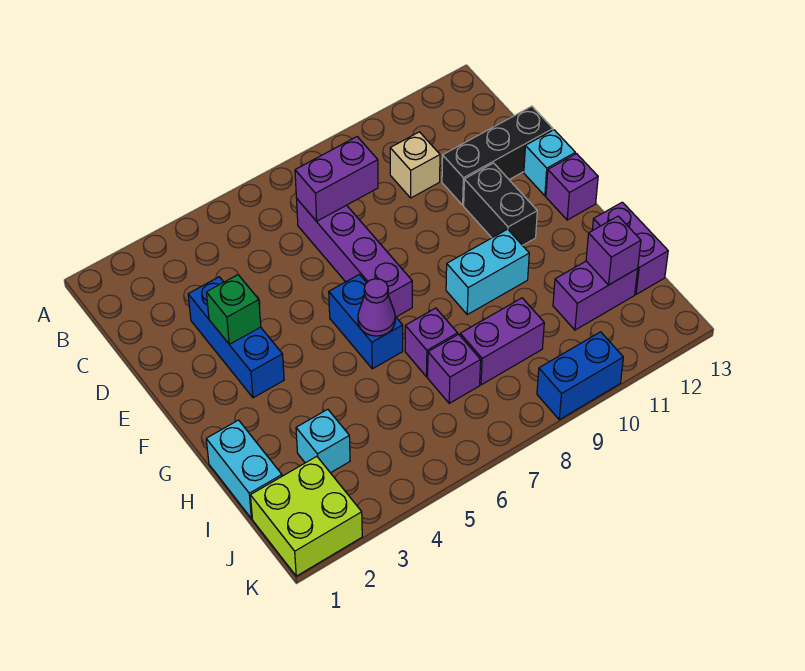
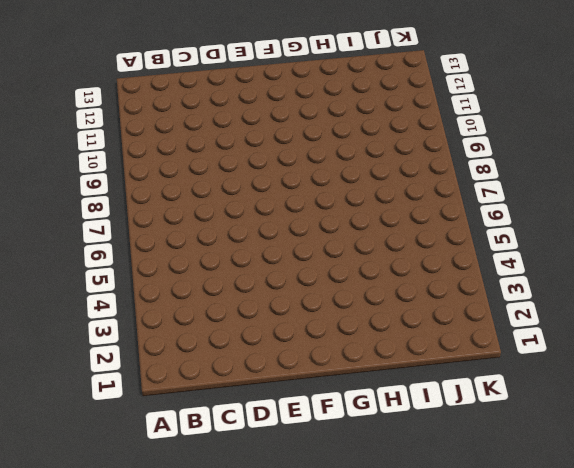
none -> purple brick C7:F7 level 1
none -> tan brick C10 level 1
none -> blue brick D3:F3 level 1

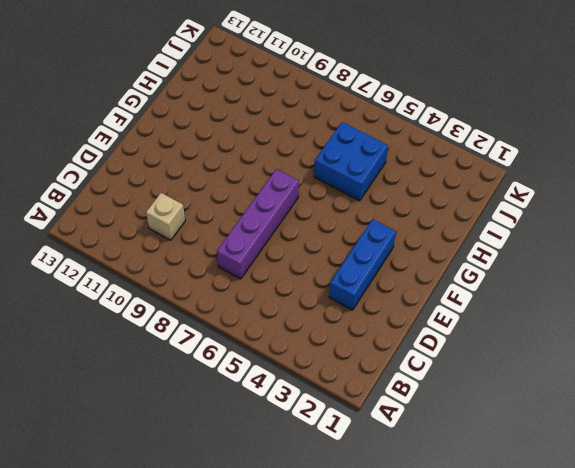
blue brick H5:I6 level 1 -> none
none -> black brick D11:D13 level 1
none -> black brick E11:F11 level 1
none -> cyan brick E13 level 1

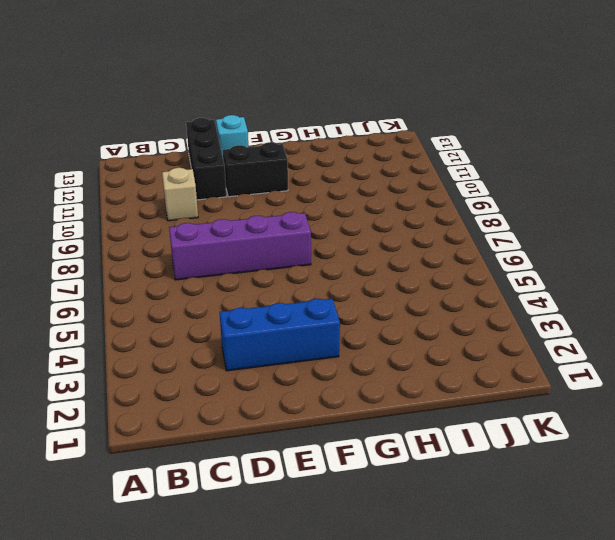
none -> blue brick F6:G6 level 1
none -> purple brick F13 level 1
none -> cyan brick G9:G10 level 1

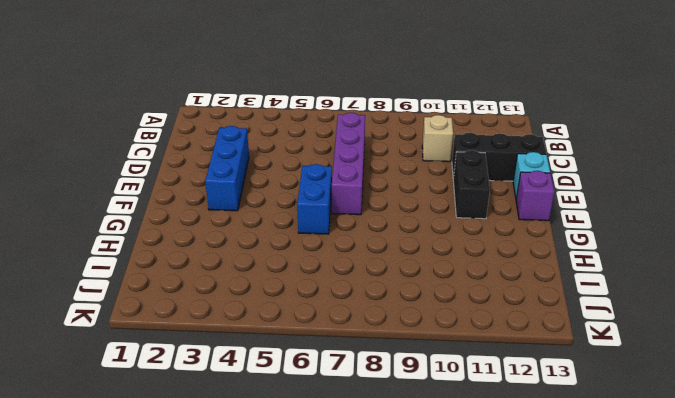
none -> cyan brick G9:G10 level 1
none -> cyan brick H1:I1 level 1
none -> purple brick H7 level 1

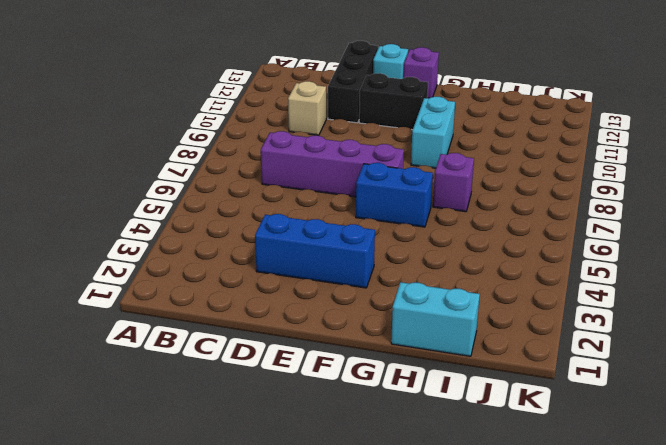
none -> purple brick H13:I13 level 1
none -> cyan brick I3 level 1
none -> purple brick I7 level 1

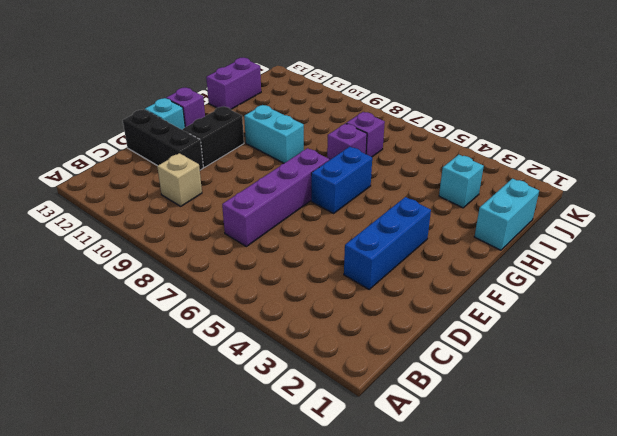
none -> purple brick I8:I9 level 1
none -> purple brick I11:I12 level 1
none -> lime brick J1:K2 level 1

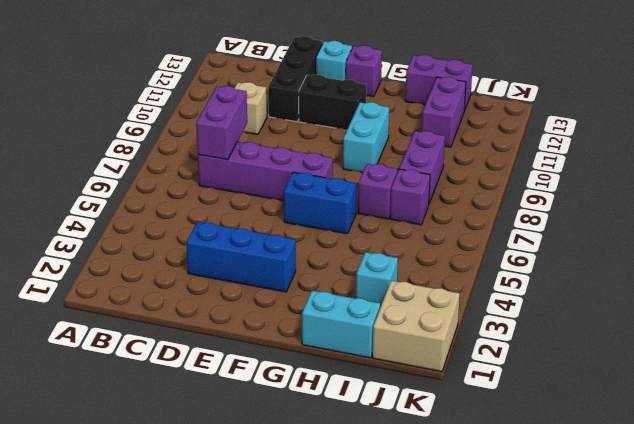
tan brick J1:K2 level 1 -> lime brick J1:K2 level 1
none -> blue brick K9:K10 level 1
none -> green brick E3 level 2
none -> purple cone G6 level 2

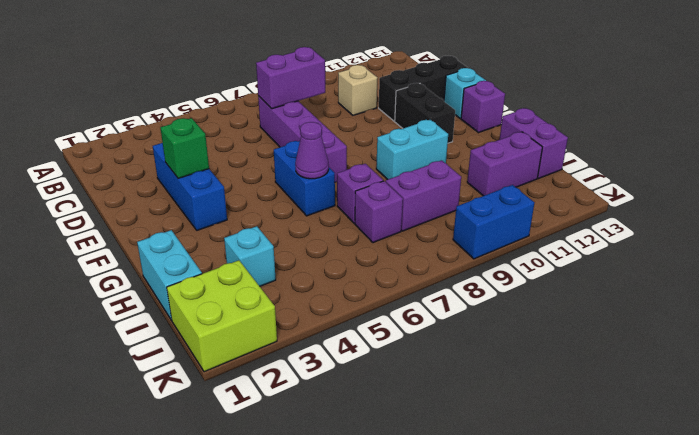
none -> purple brick I12 level 2

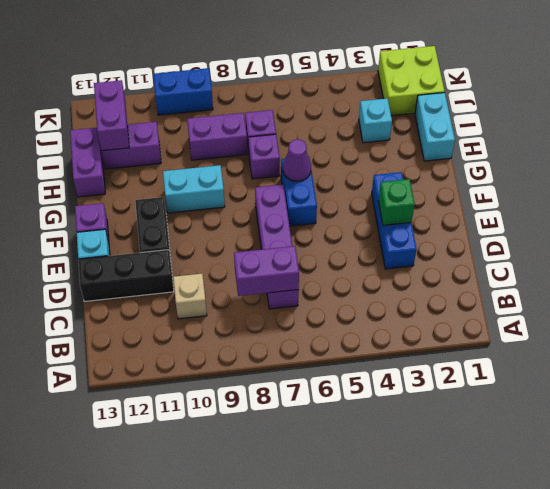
purple brick I12:J12 level 2 -> purple brick I12 level 2

